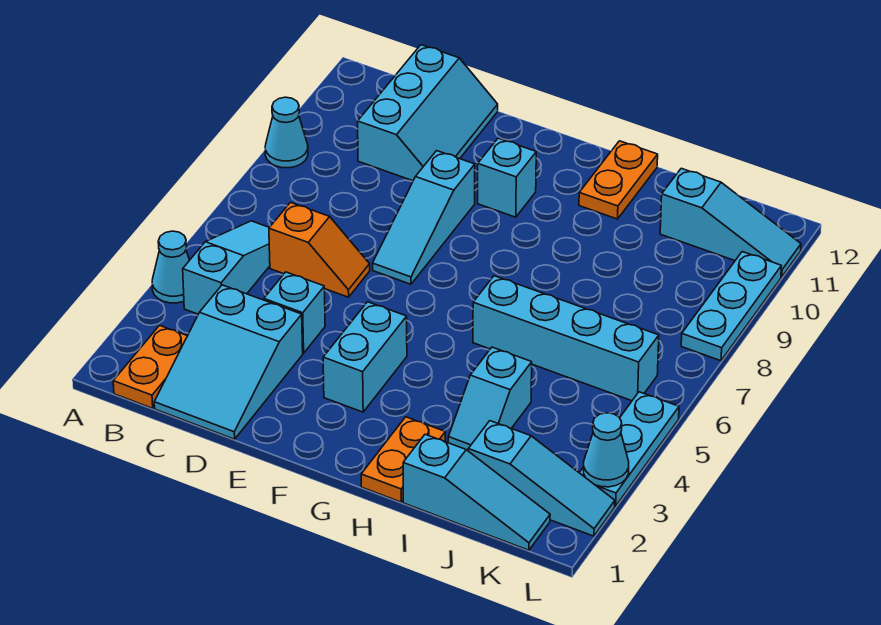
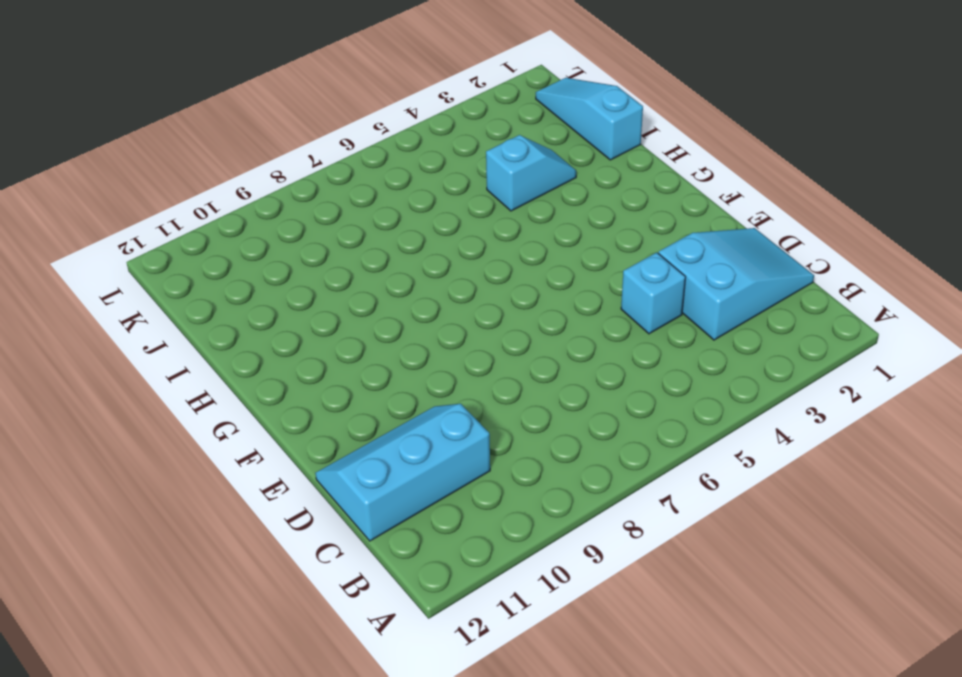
none -> cyan cone A4 level 1
none -> cyan cone A9 level 1
none -> orange plate B1:B2 level 1

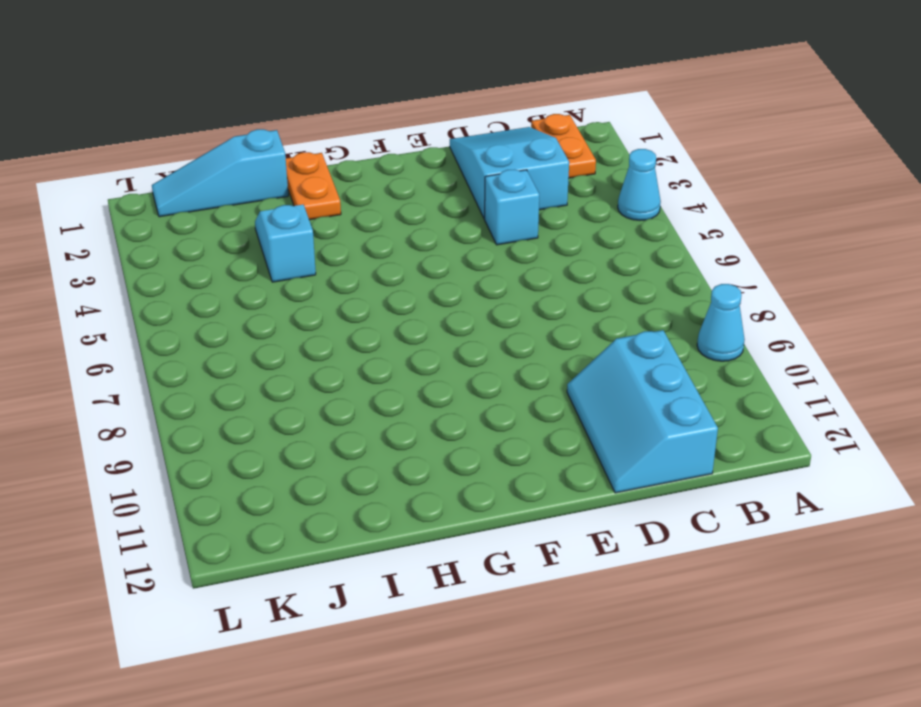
none -> cyan slope B4:B6 level 1 top 4
none -> orange slope C6:D6 level 1 top C
none -> cyan slope E7:E9 level 1 top 9

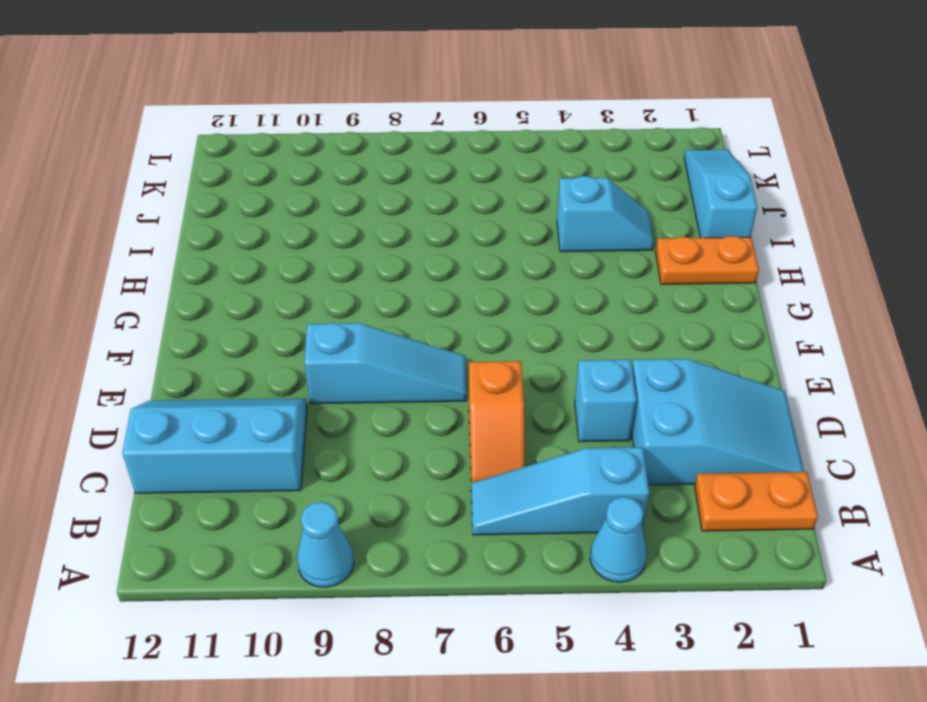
orange slope C6:D6 level 1 top D -> orange slope C6:D6 level 1 top C
none -> cyan brick F3:F4 level 1
none -> cyan brick F10 level 1
none -> cyan brick H6:K6 level 1

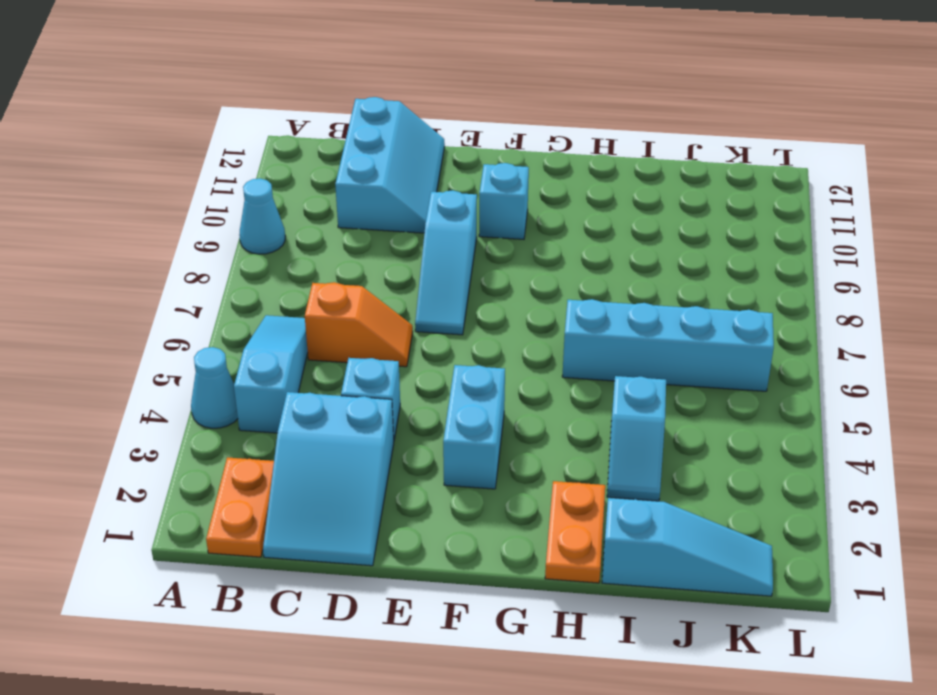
none -> orange plate H11:H12 level 1
none -> cyan slope J2:L2 level 1 top J
none -> cyan slope J11:L11 level 1 top J

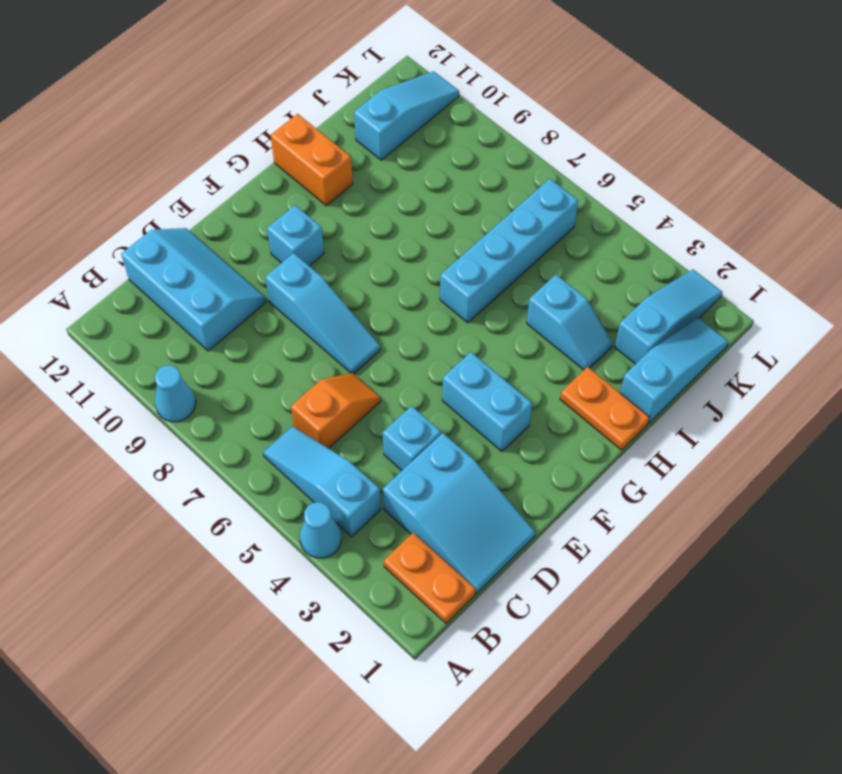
orange brick H11:H12 level 1 -> orange plate H11:H12 level 1
none -> cyan plate L3:L5 level 1
none -> cyan plate L8:L10 level 1
none -> cyan cone L3 level 2

